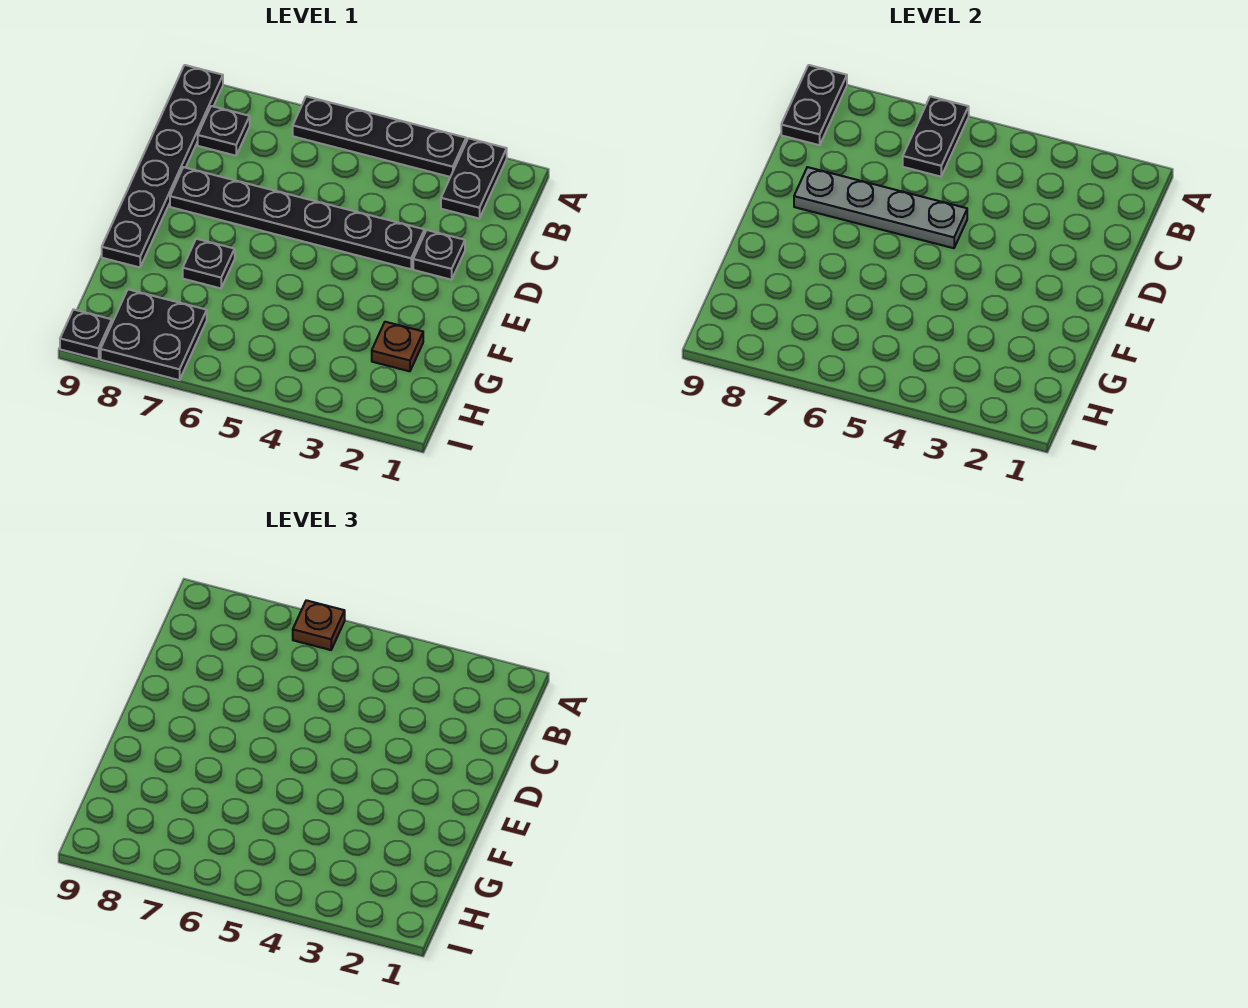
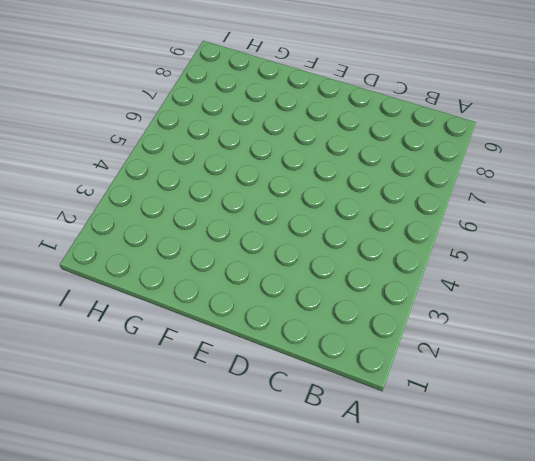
none -> black plate A2:B2 level 1
none -> black plate A3:A6 level 1
none -> black plate A9:F9 level 1

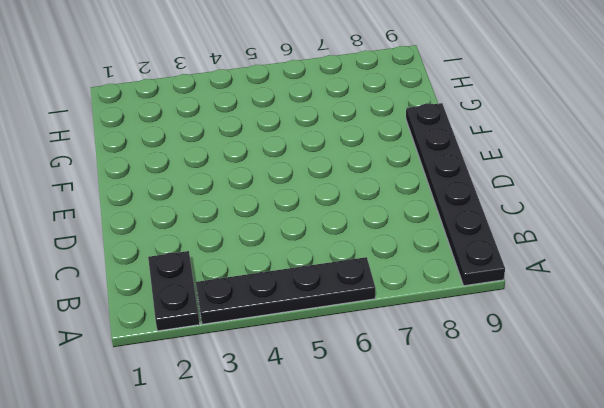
none -> black plate B8 level 1
none -> black plate D2 level 1
none -> black plate D3:D8 level 1

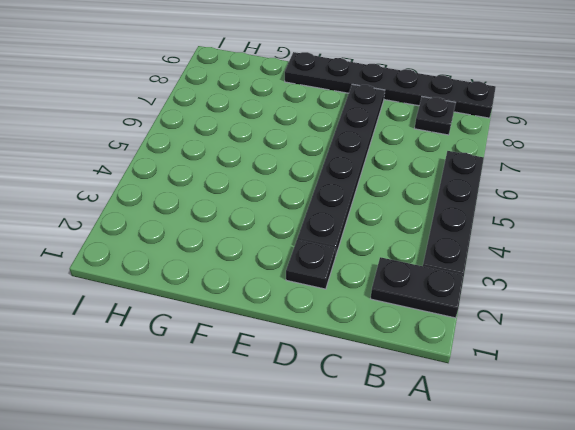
none -> black plate F7 level 1
none -> brown plate G2 level 1
none -> black plate H7:I8 level 1

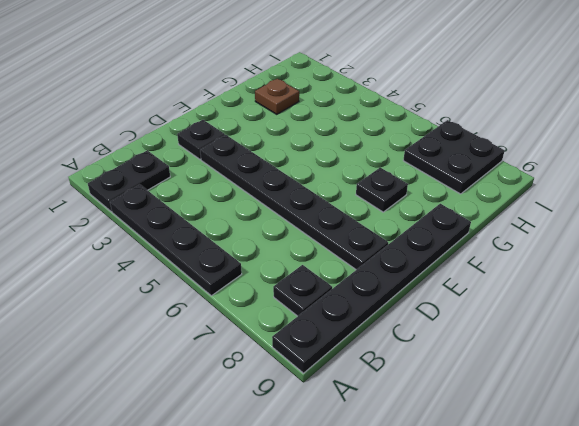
none -> black plate I9 level 1
none -> black plate A6:B6 level 2
none -> black plate A9:B9 level 2

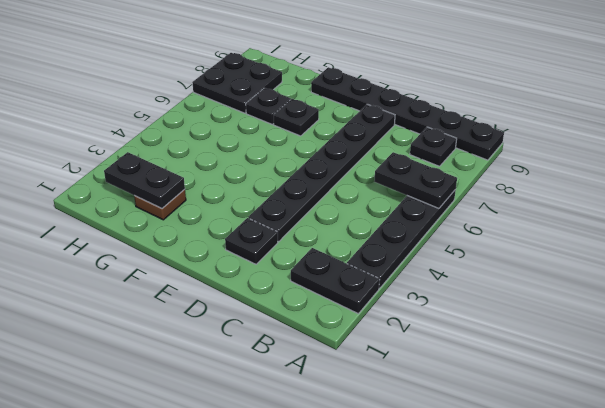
black plate G2:H2 level 2 -> black plate A9:B9 level 2
black plate G7 level 1 -> black plate I9 level 1
none -> grey plate D5:D8 level 2
none -> brown plate A6 level 3

